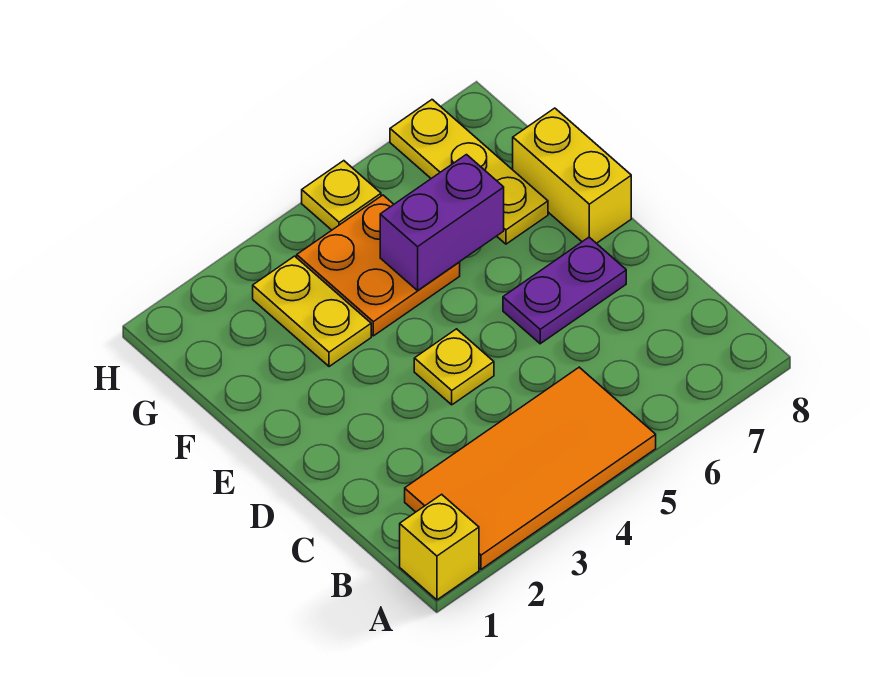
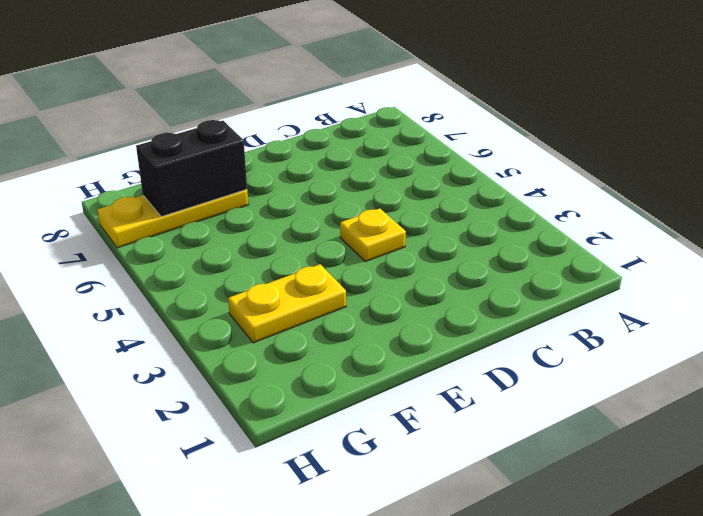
black brick F7:G7 level 2 -> none
none -> yellow brick A1 level 1
none -> orange tile A2:B5 level 1

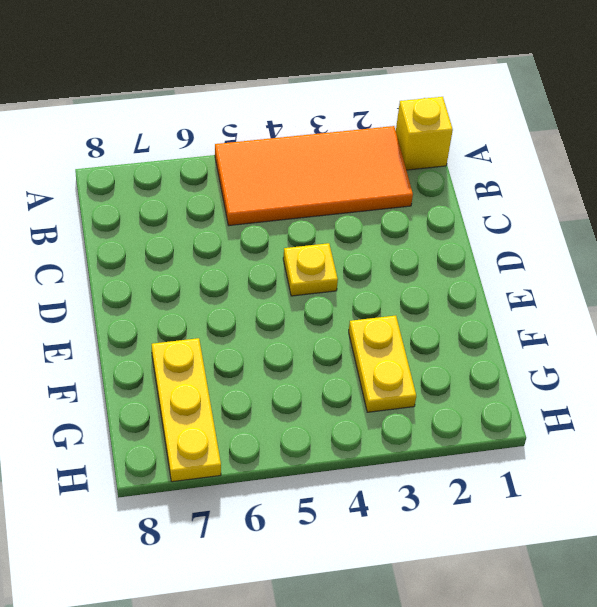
none -> purple plate D6:D7 level 1
none -> yellow brick E8:F8 level 1

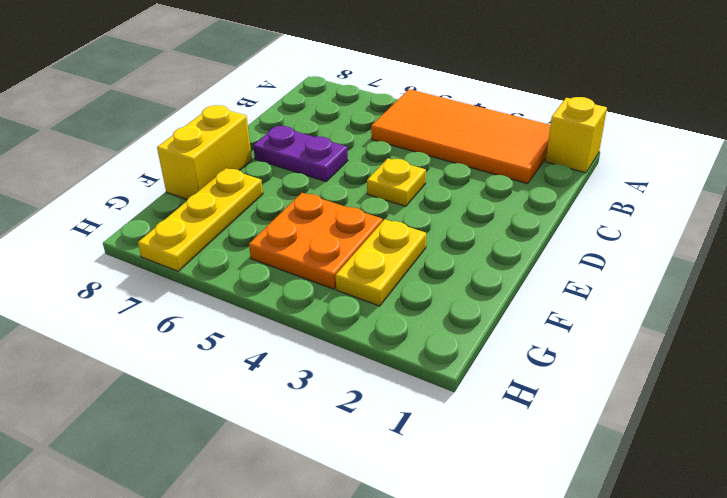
none -> yellow plate H5 level 1
none -> purple brick F5:F6 level 2

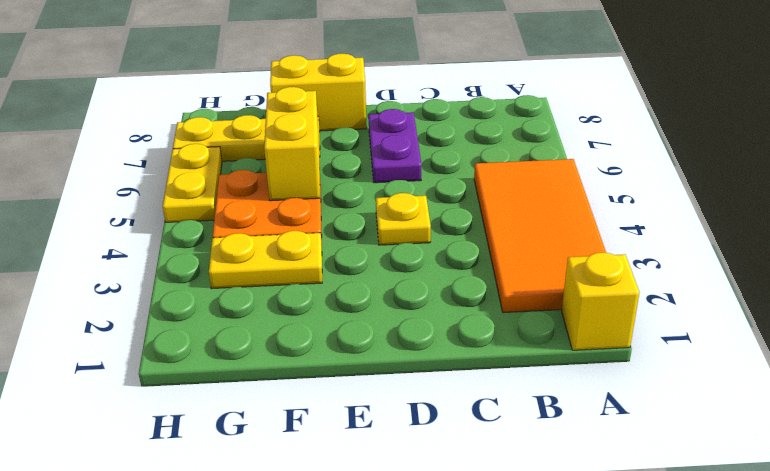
yellow brick F5:F6 level 2 -> purple brick F5:F6 level 2
yellow plate H5:H6 level 1 -> yellow plate H5 level 1

